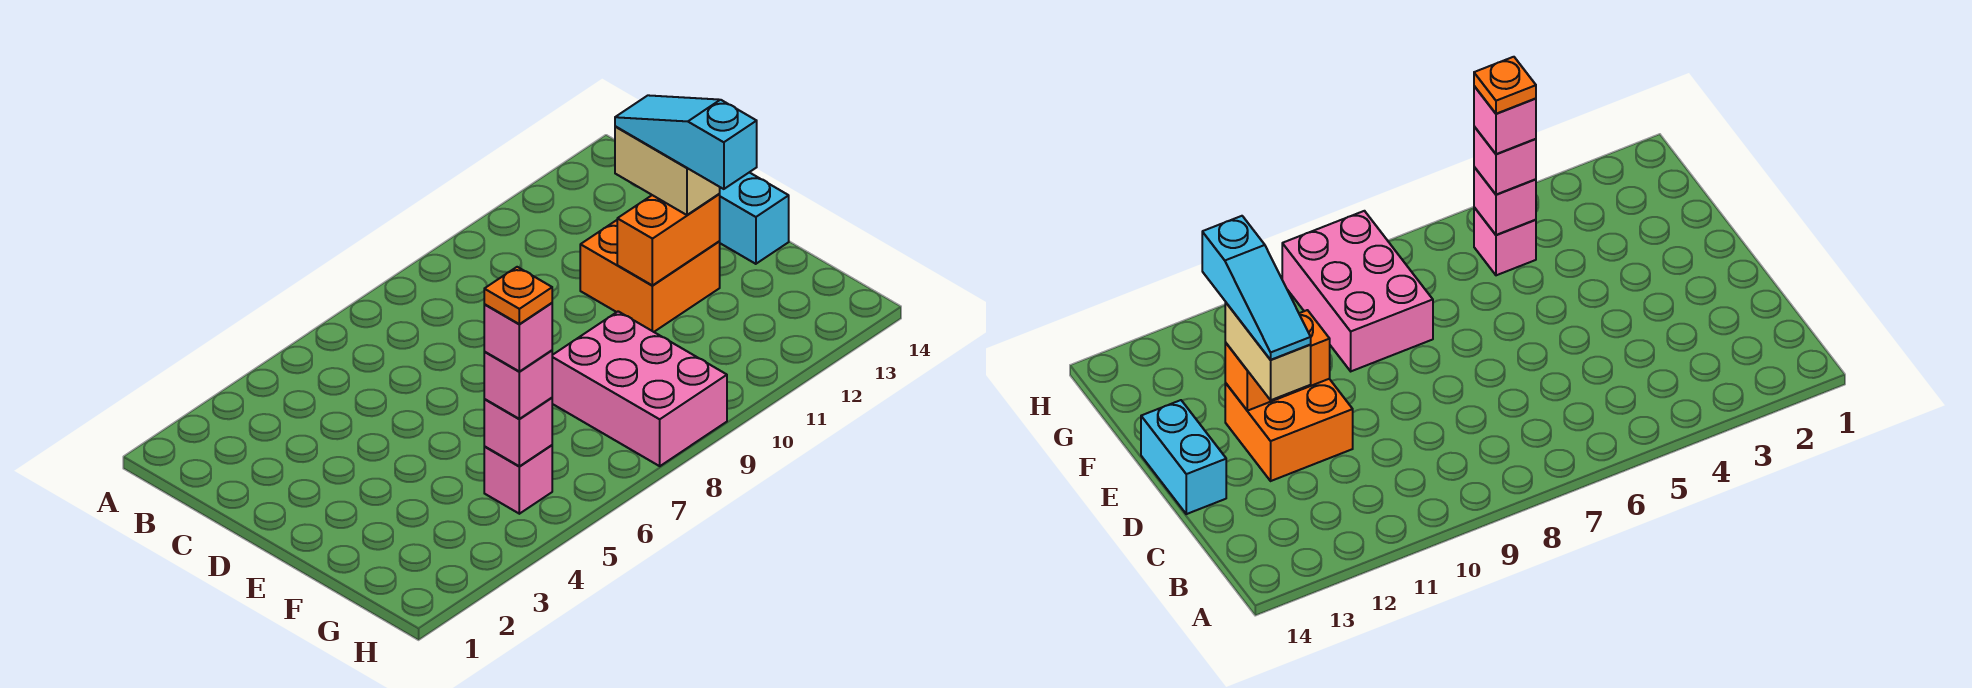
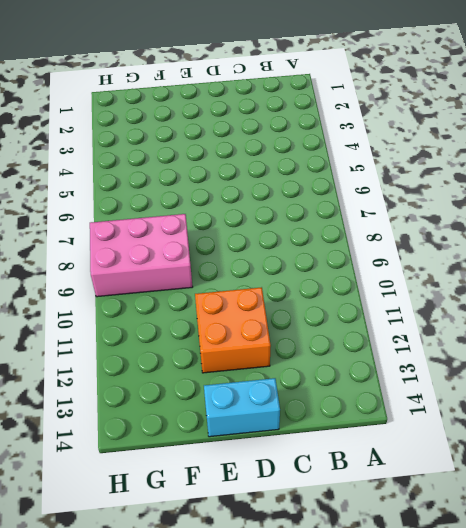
none -> pink brick G5 level 1
none -> orange brick E11:E12 level 2

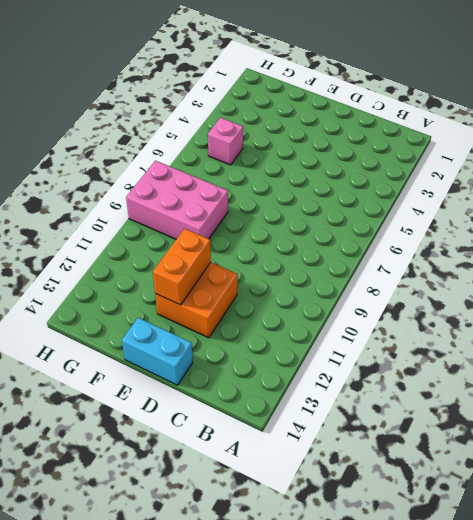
none -> pink brick G5 level 2
none -> tan brick D12:E12 level 3

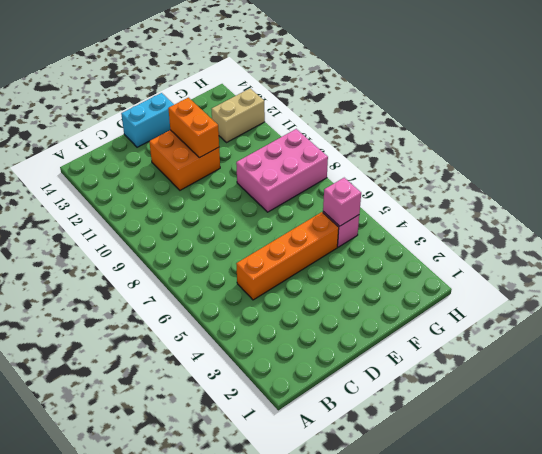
orange brick C5:F5 level 1 -> none
tan brick G12:H12 level 1 -> tan brick D12:E12 level 3
none -> pink brick G5 level 3
none -> cyan slope D12:F12 level 4 top F

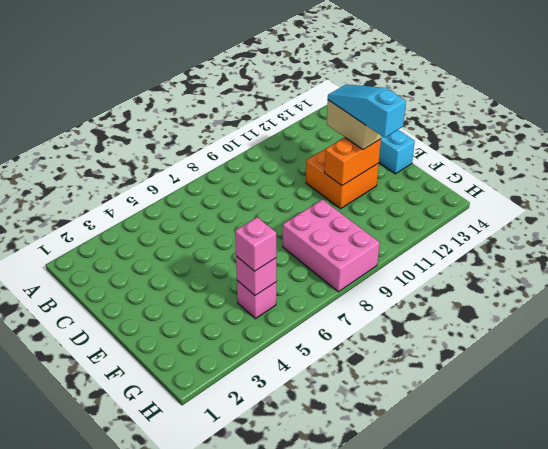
none -> pink brick G5 level 4
none -> orange plate G5 level 5

